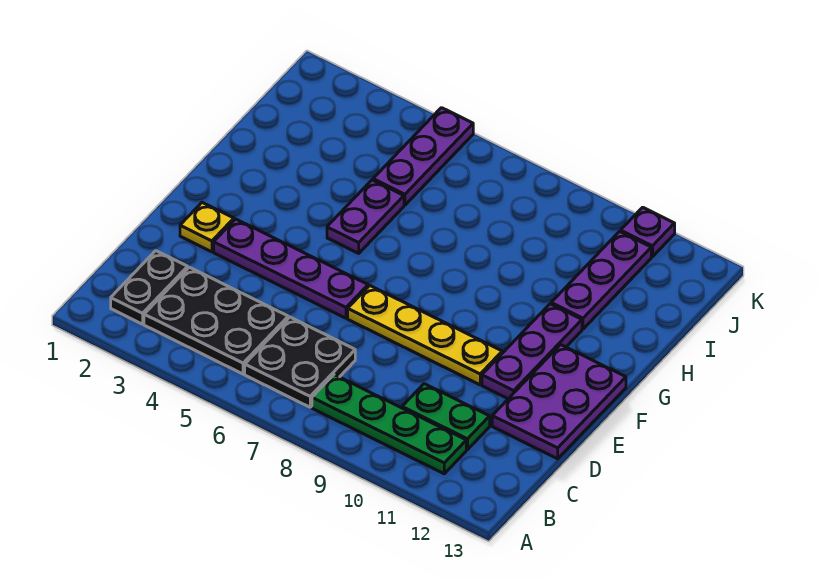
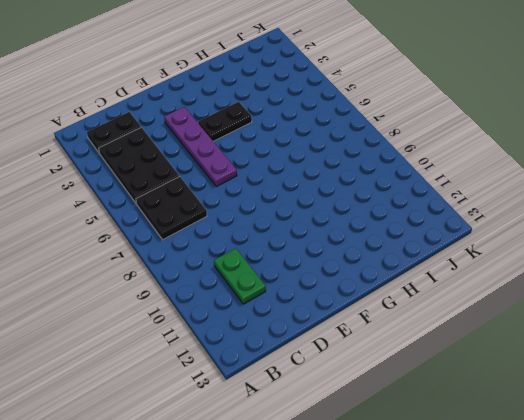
black plate F4:G4 level 1 -> none
none -> green plate B8:B11 level 1
none -> purple plate D12:F13 level 1
none -> yellow plate E2 level 1

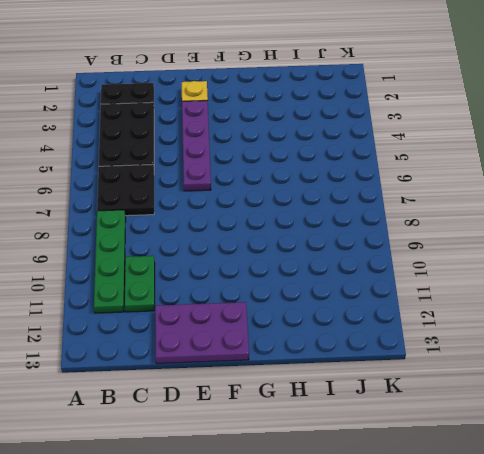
none -> yellow plate E7:E10 level 1
none -> purple plate E11:G11 level 1
none -> purple plate G5:H5 level 1

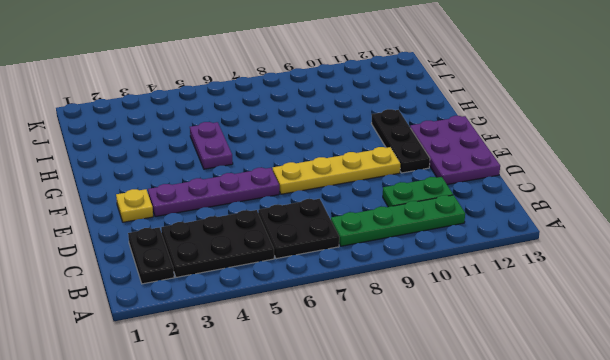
black plate E11:G11 level 1 -> purple plate E11:G11 level 1
none -> purple plate H11:J11 level 1
none -> purple plate I5:K5 level 1
none -> purple plate K11 level 1

